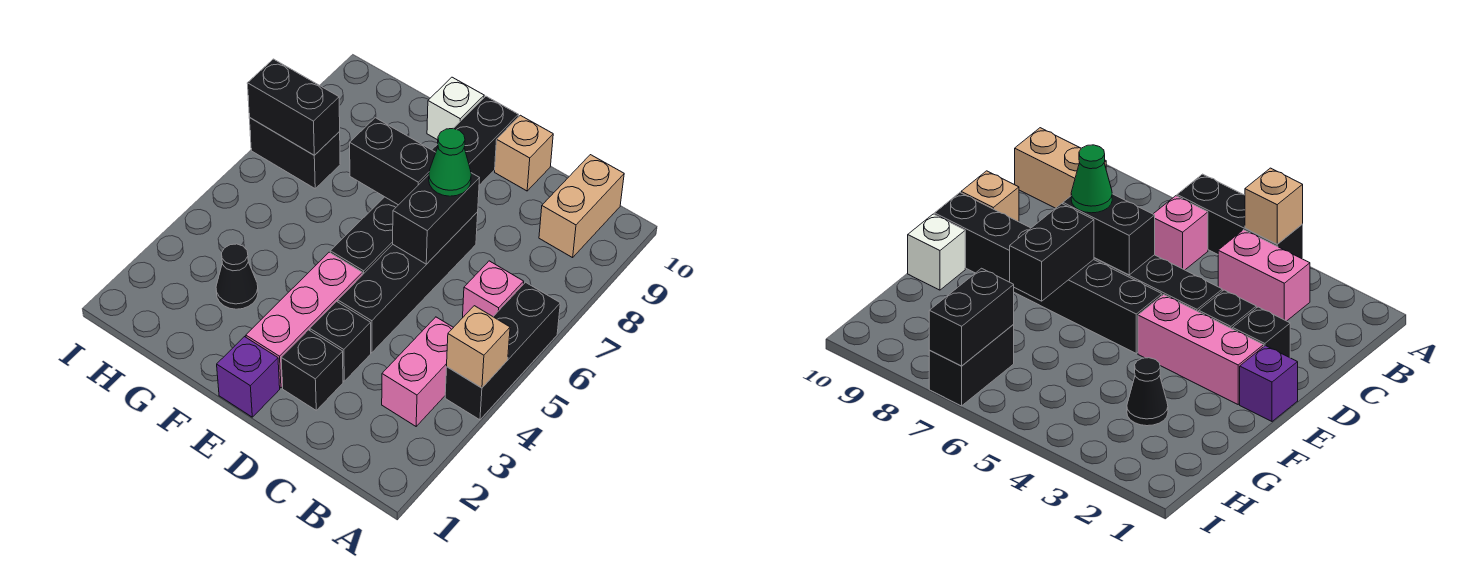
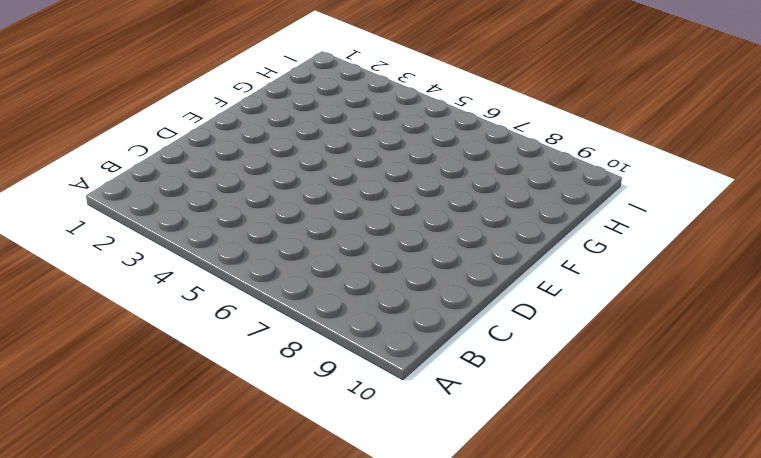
none -> black brick A4:A6 level 1
none -> pink brick B3:B4 level 1
none -> pink brick B6 level 1

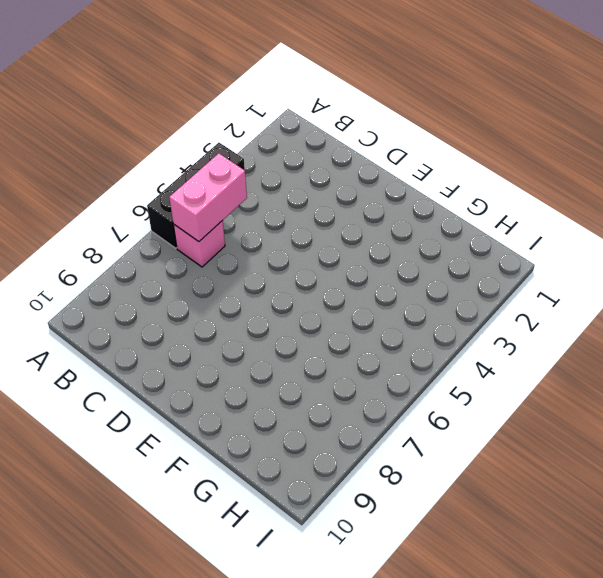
pink brick B5:B6 level 2 -> pink brick B3:B4 level 1
none -> tan brick B9:B10 level 1
none -> black brick D2 level 1
none -> black brick D3 level 1

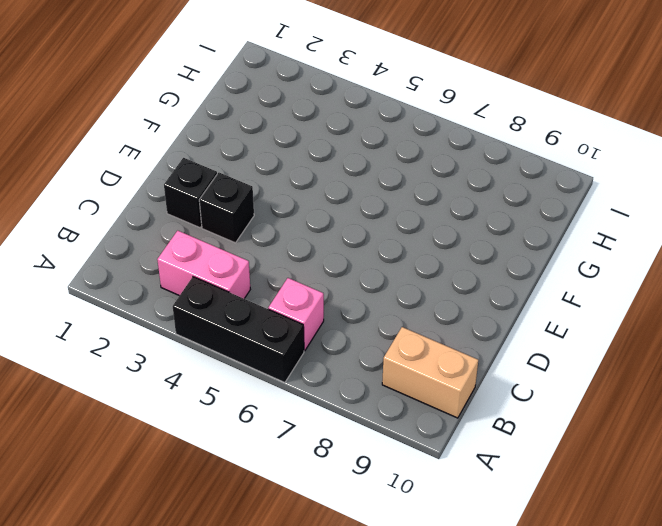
none -> black brick D4:D7 level 1
none -> tan brick D10 level 1
none -> purple brick E1 level 1

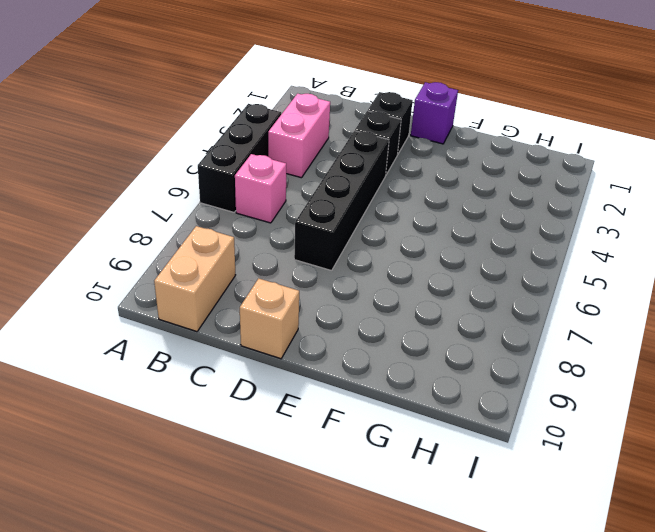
none -> pink brick E2:E4 level 1
none -> black brick E5:E10 level 1
none -> white brick F10 level 1

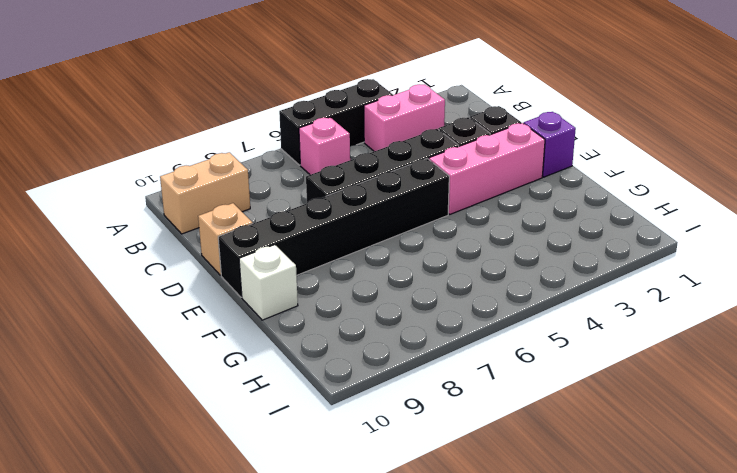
none -> black cone G3 level 1
none -> black brick H7:I7 level 1
none -> tan brick A4 level 2

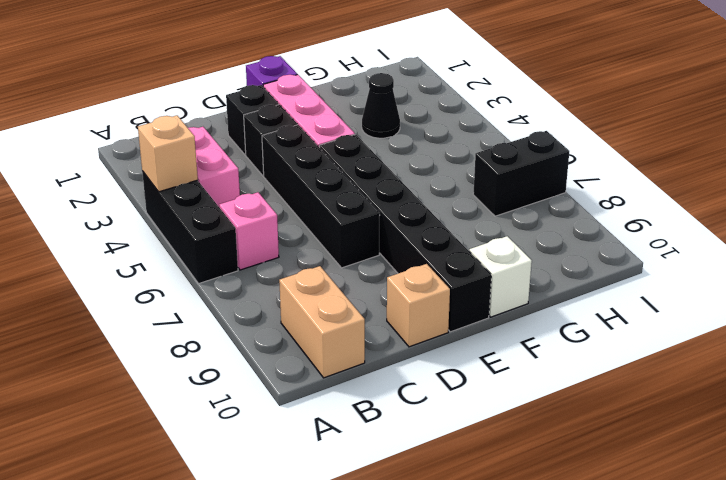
none -> black brick D6:D7 level 2
none -> black brick E7:F7 level 2
none -> black brick H7:I7 level 2

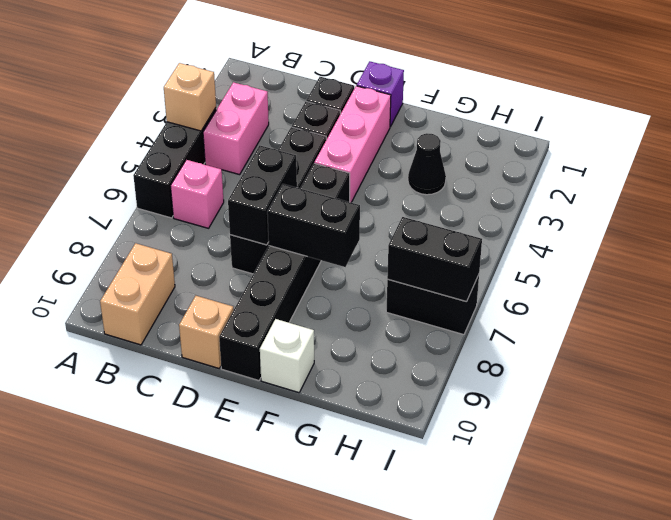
none -> green cone D7 level 3

